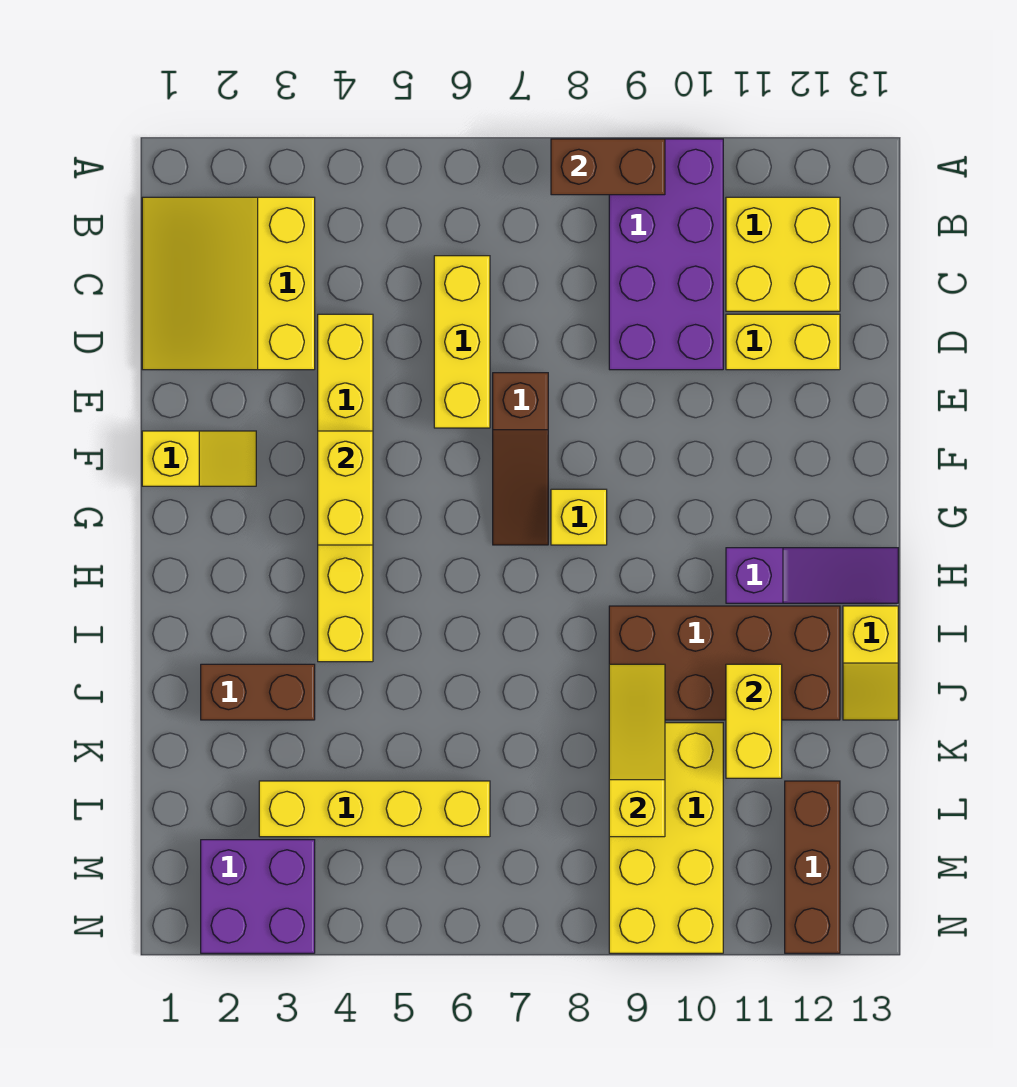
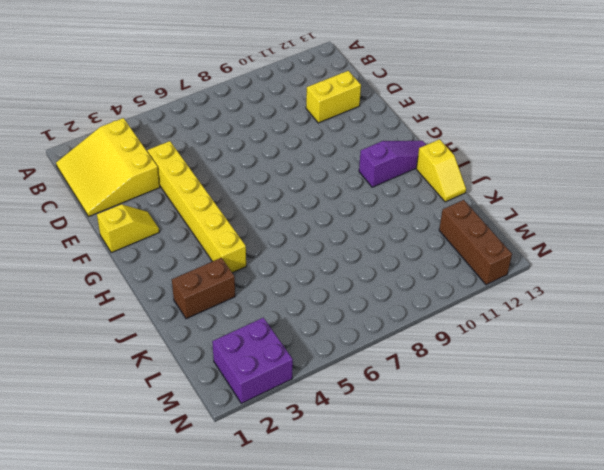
none -> purple brick A9:D10 level 1
none -> yellow brick B11:C12 level 1
none -> yellow brick C6:E6 level 1

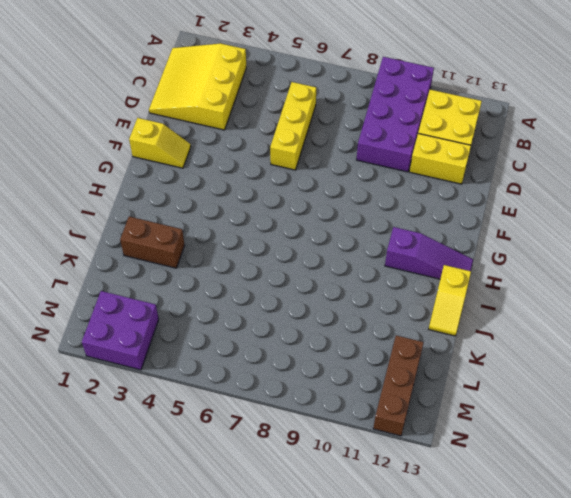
none -> yellow brick D4:I4 level 1
none -> brown slope E7:G7 level 1 top E
none -> yellow brick G8 level 1

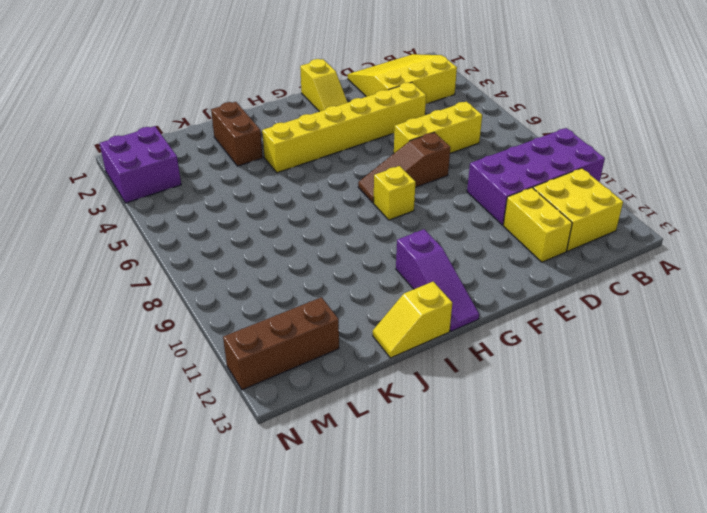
none -> brown brick I9:J12 level 1
none -> yellow brick K9:N10 level 1
none -> yellow brick L3:L6 level 1

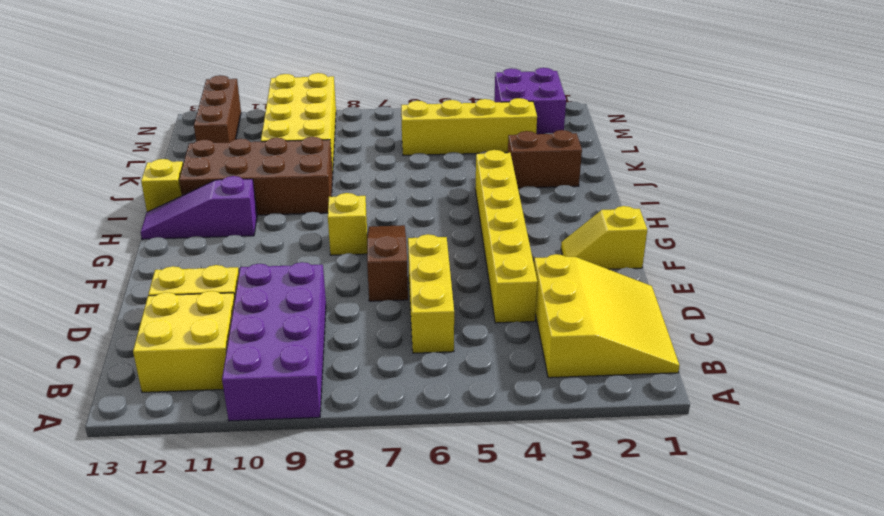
none -> brown brick A8:A9 level 2
none -> yellow brick F4:G4 level 2
none -> yellow slope J9:L9 level 2 top L

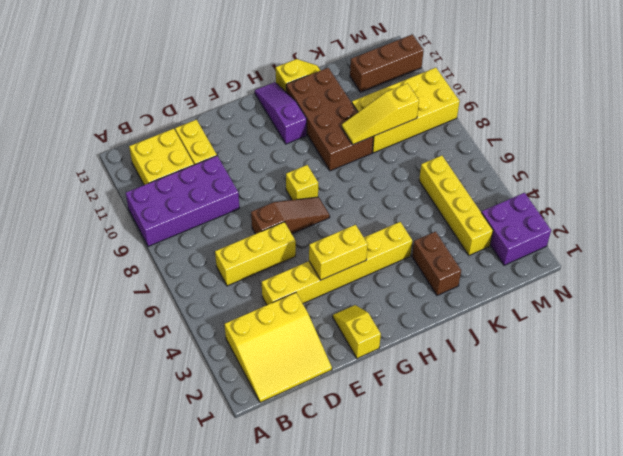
none -> brown brick A8:A9 level 2
none -> yellow brick J11:K11 level 2

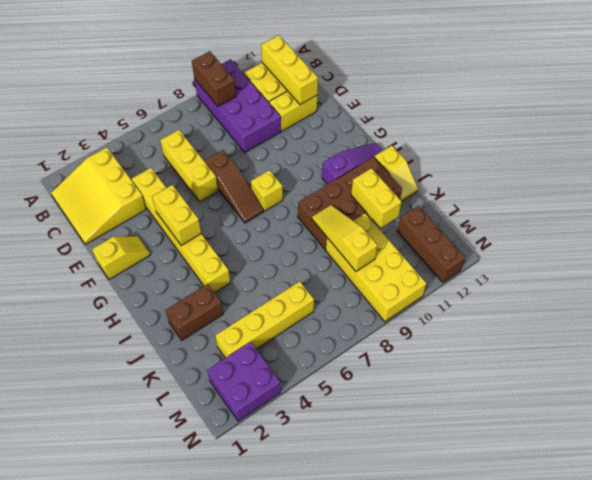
brown brick A9:B9 level 2 -> brown brick A8:A9 level 2
yellow brick B12:D12 level 2 -> none

